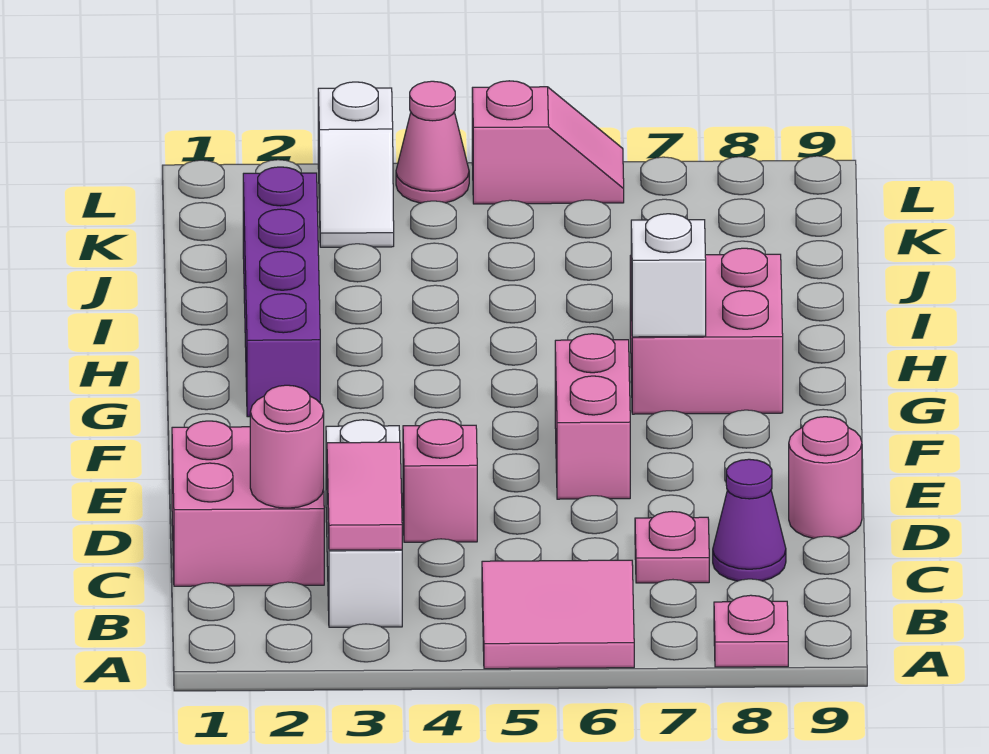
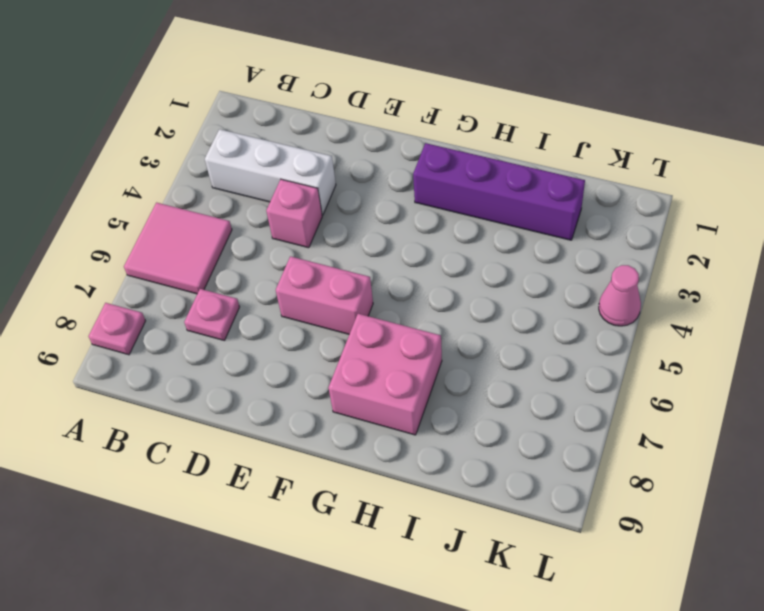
none -> pink brick C1:D2 level 1
none -> purple cone C8 level 1
none -> pink round brick D9 level 1

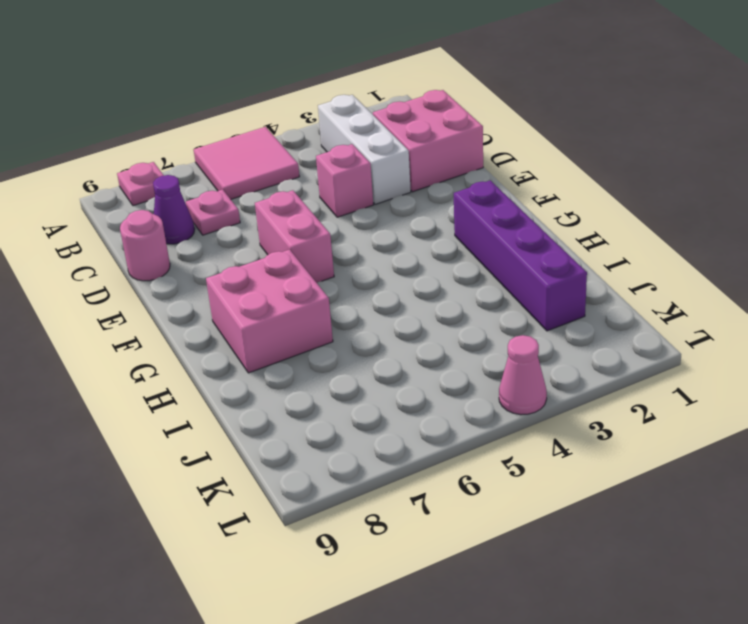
none -> white slope K3:L3 level 1 top L
none -> pink slope L5:L6 level 1 top 5
none -> pink tile B3:C3 level 2

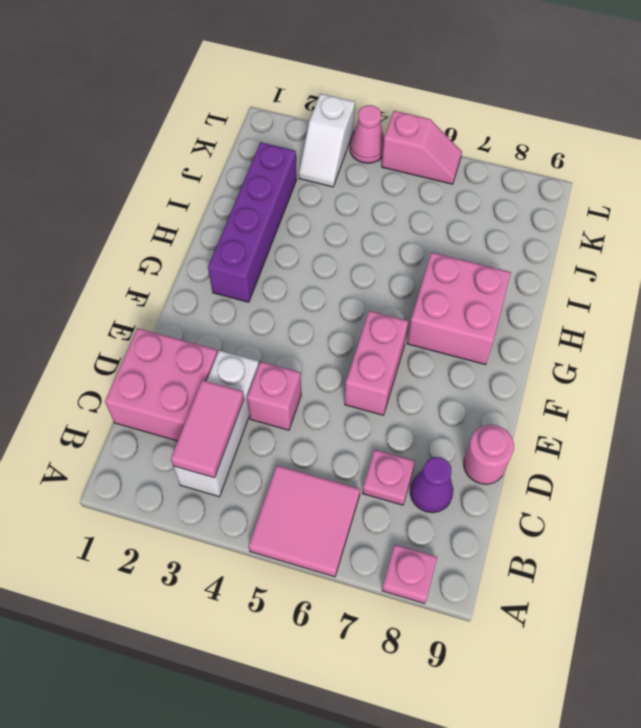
none -> pink round brick C2 level 2
none -> white brick G7 level 2

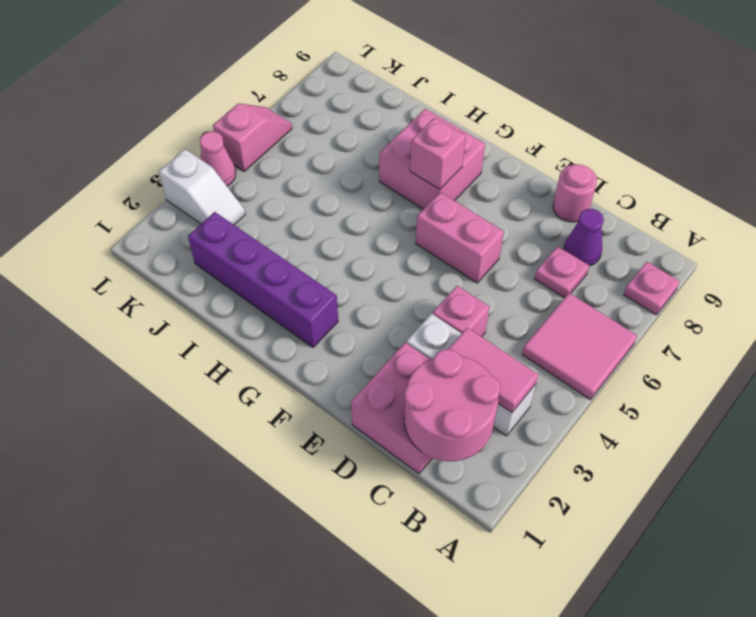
pink round brick B1:C2 level 2 -> pink round brick C2 level 2
pink brick G7 level 2 -> white brick G7 level 2

